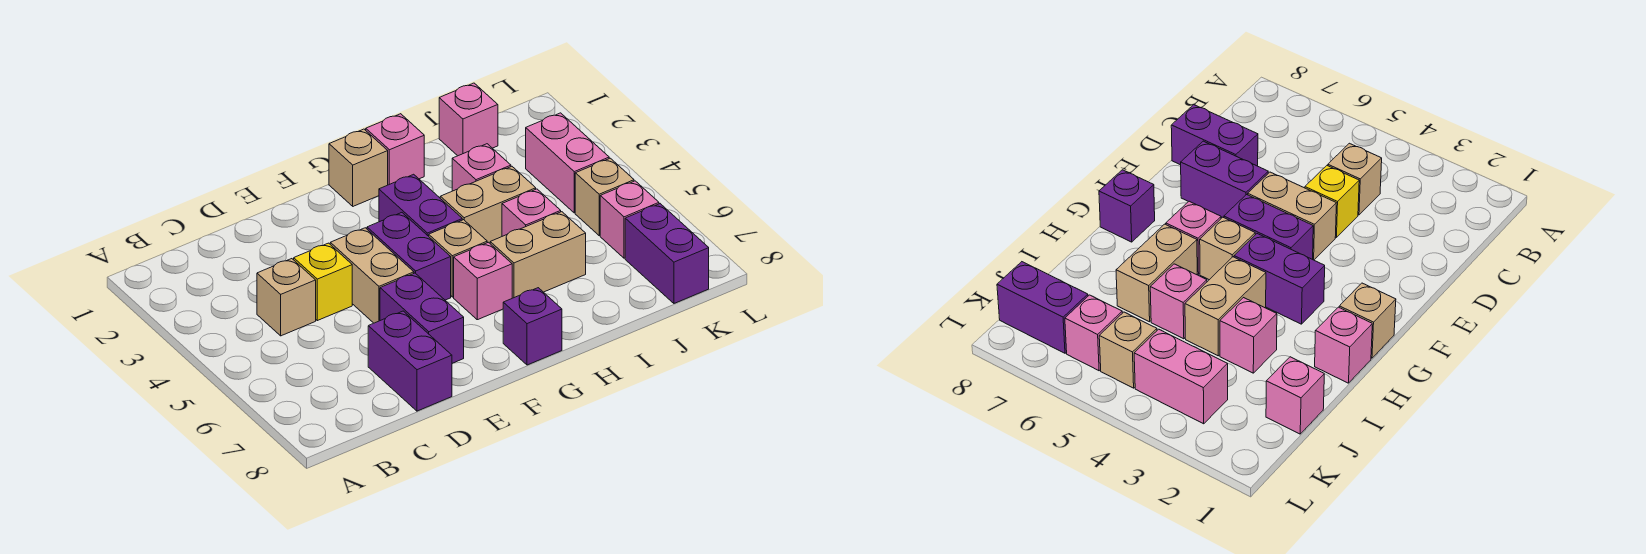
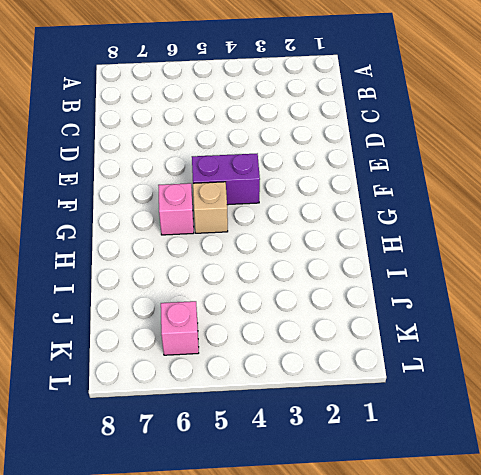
none -> tan brick C4 level 1
none -> yellow brick D4 level 1
none -> purple brick D7:D8 level 1

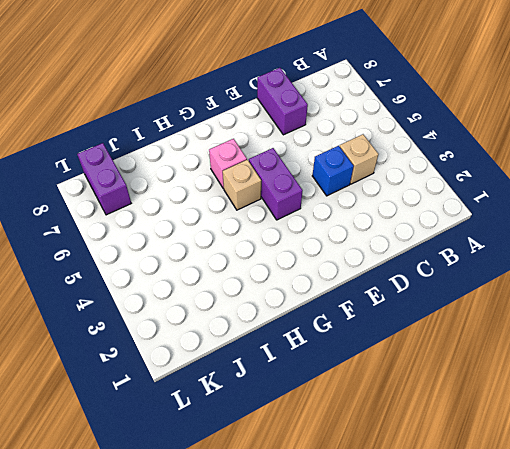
blue brick D4 level 1 -> yellow brick D4 level 1
none -> tan brick E4:E5 level 1
none -> purple brick E6:E7 level 1
none -> tan brick G1 level 1

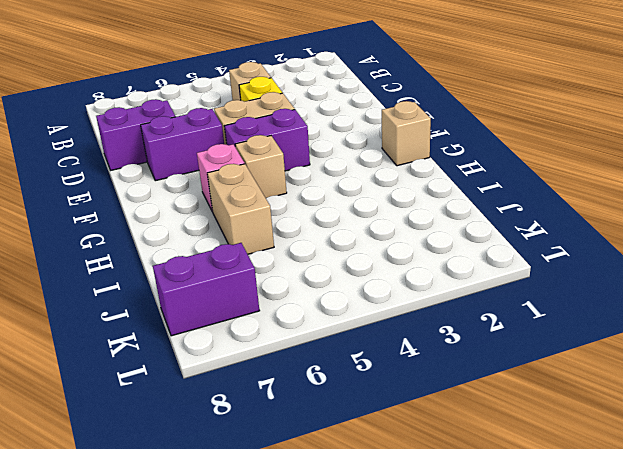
none -> purple brick G3:G4 level 1
none -> purple brick G8 level 1
none -> pink brick H1 level 1

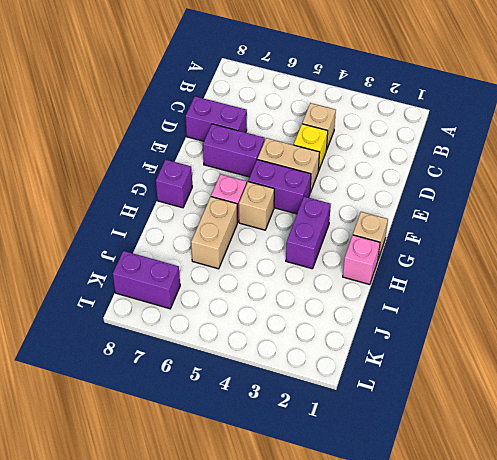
purple brick G3:H3 level 1 -> purple brick G3:G4 level 1
none -> tan brick H4:I4 level 1
none -> pink brick I3 level 1
none -> pink brick I5 level 1

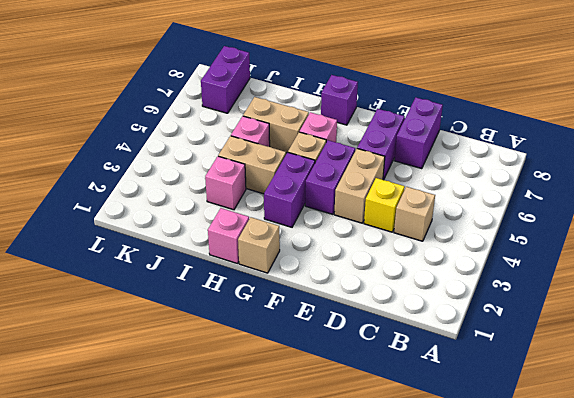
none -> pink brick J1 level 1
none -> pink brick K3:K4 level 1
none -> tan brick K5 level 1

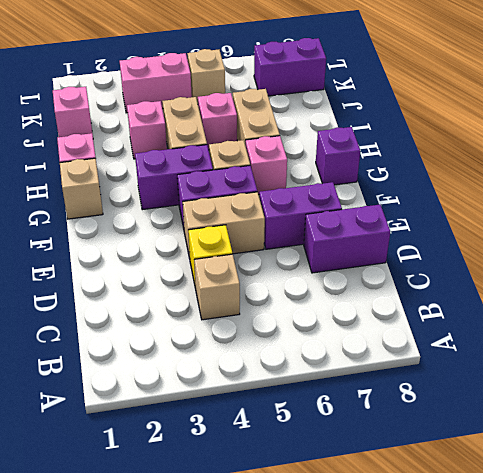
none -> pink brick K6 level 1

